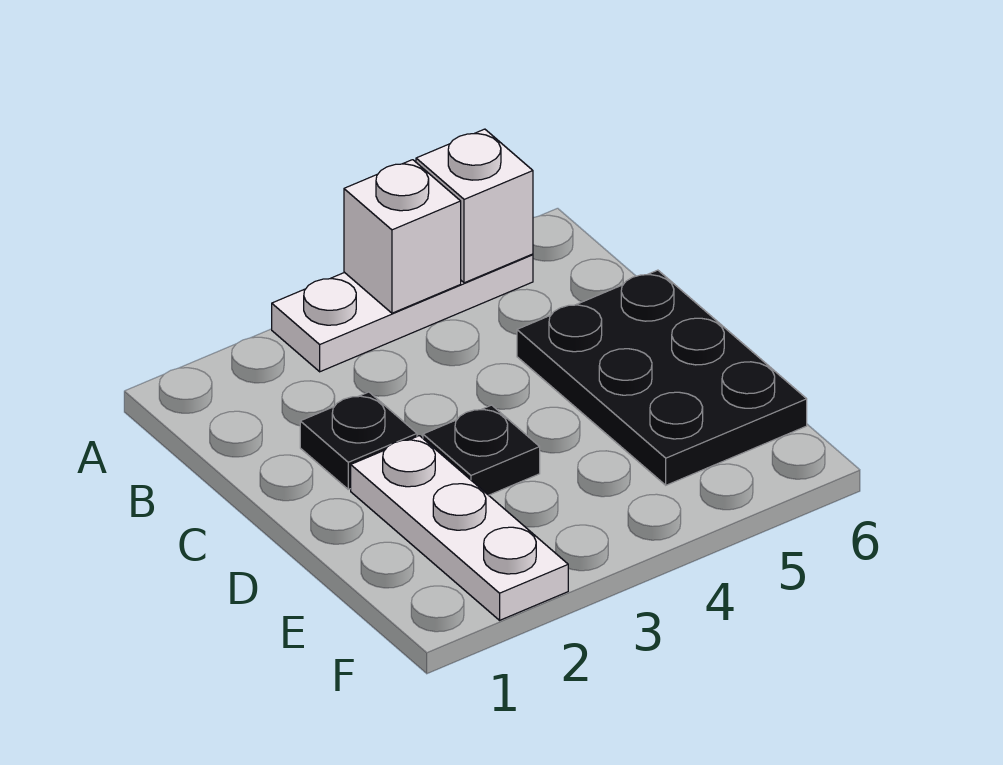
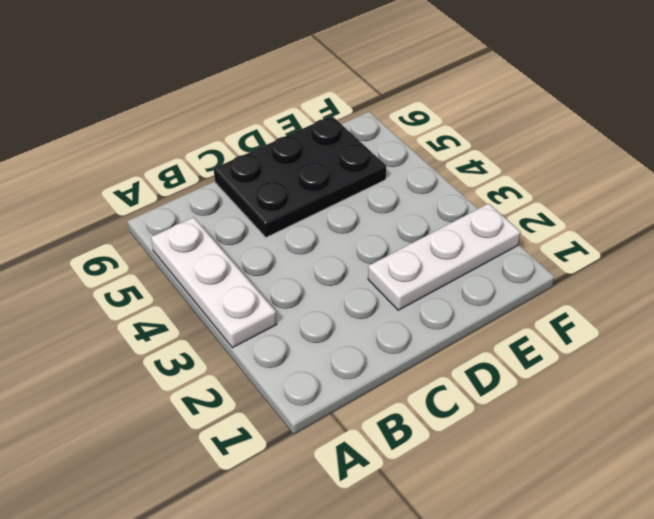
none -> black plate C2 level 1
none -> black plate D3 level 1

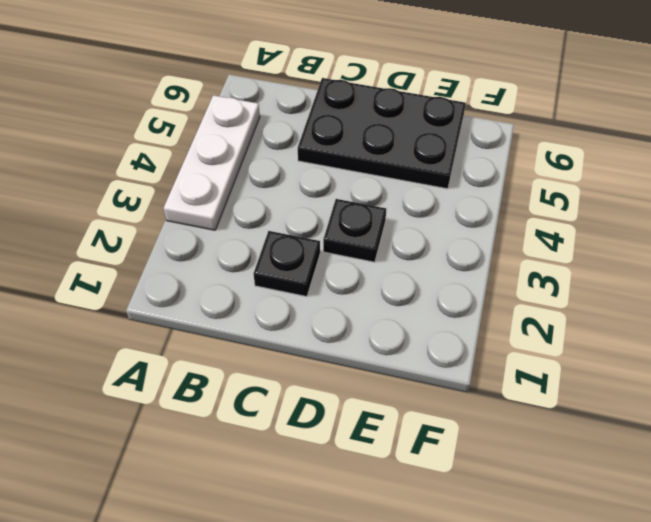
none -> white plate D2:F2 level 1
none -> white brick A4 level 2

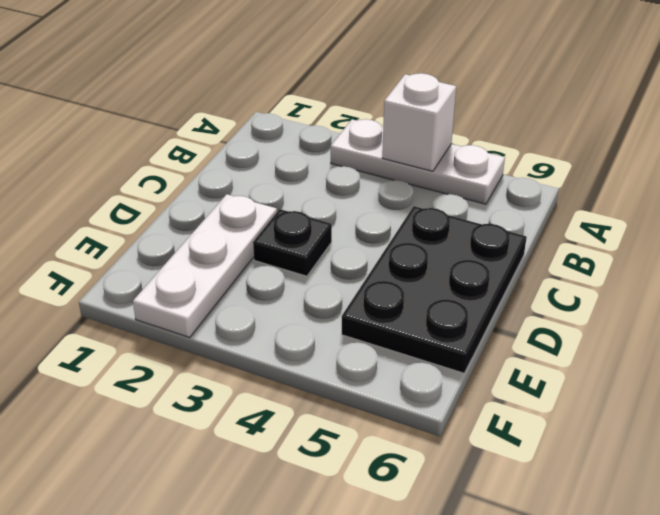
none -> black plate C2 level 1
none -> white brick A5 level 2

